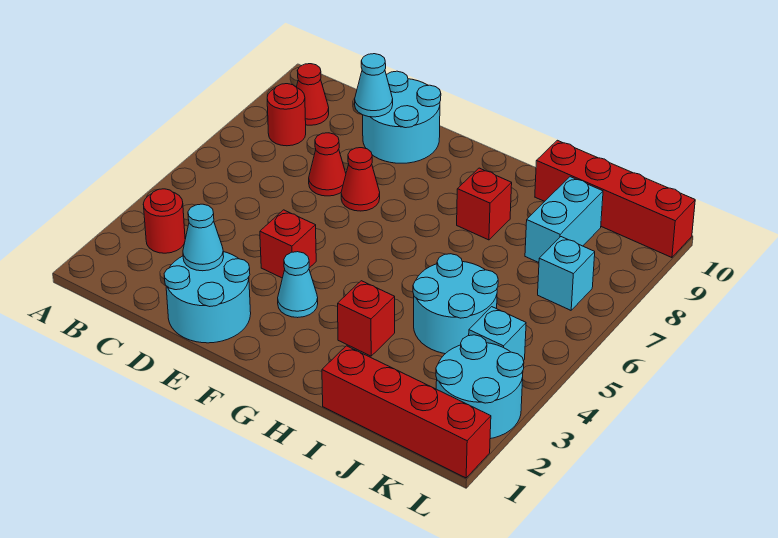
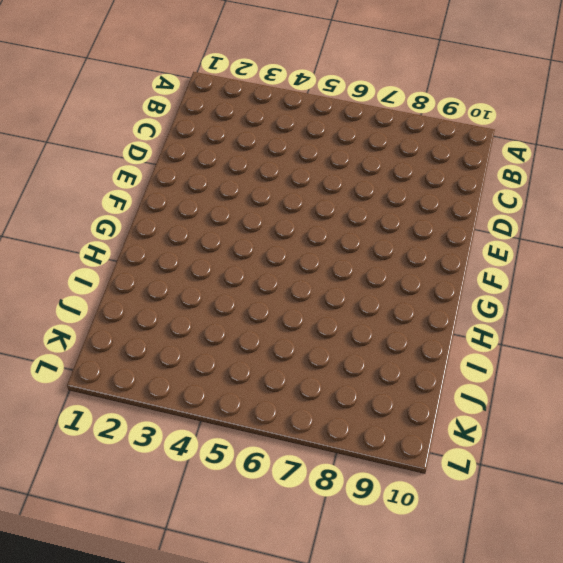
none -> red round brick B3 level 1
none -> red round brick B8 level 1
none -> red cone B9 level 1

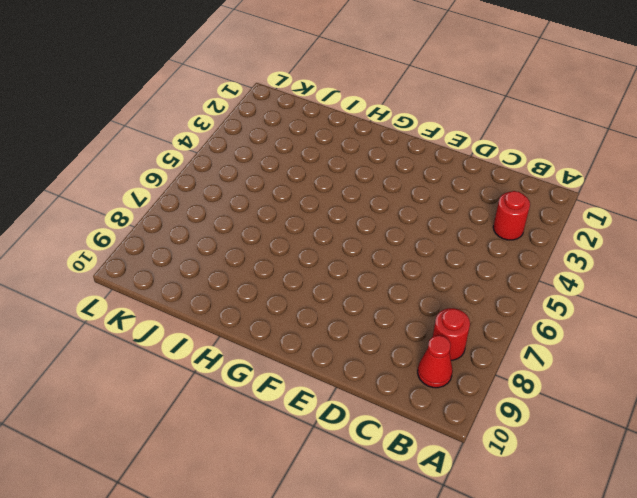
none -> cyan round brick D1:E2 level 1
none -> red cone D7 level 1
none -> cyan round brick D9:E10 level 1

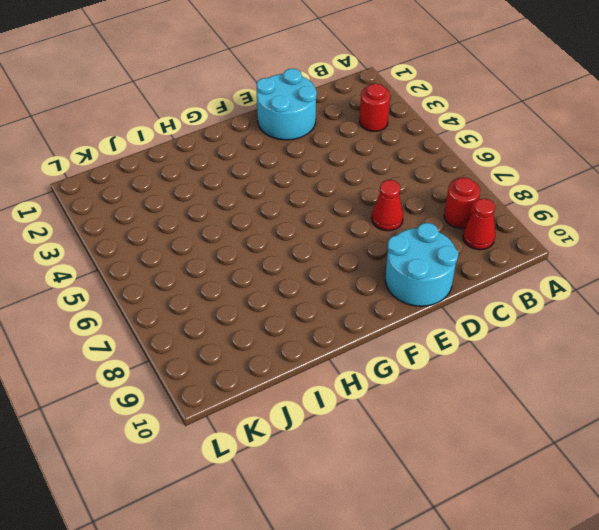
none -> red brick E4 level 1
none -> red cone E7 level 1
none -> cyan cone F3 level 1

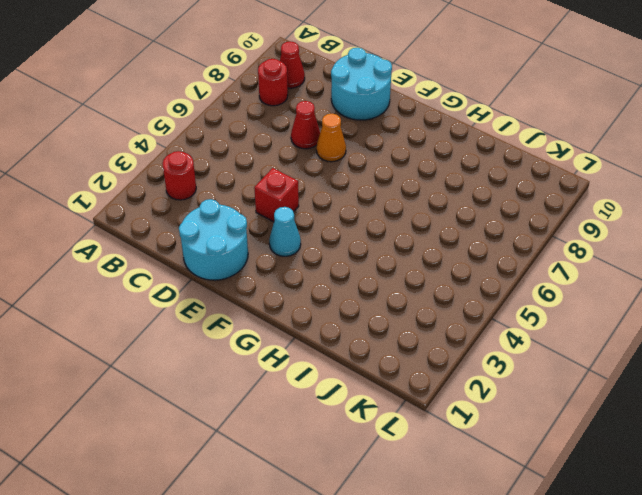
orange cone E7 level 1 -> red cone E7 level 1
none -> red brick H3 level 1
none -> red brick H8 level 1
none -> red brick I1:L1 level 1

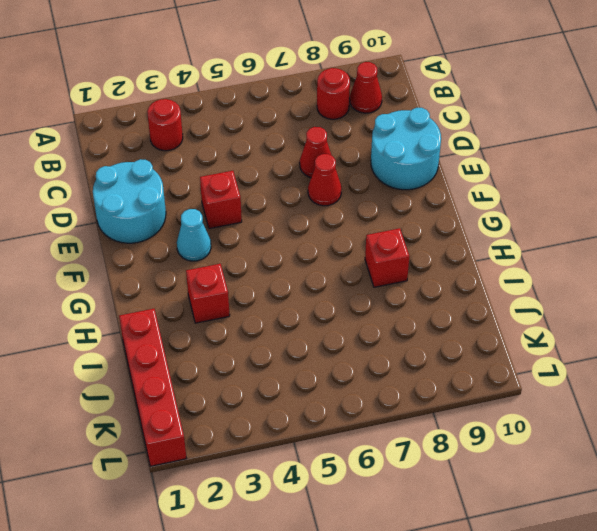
none -> cyan round brick I4:J5 level 1
none -> red brick I10:L10 level 1
none -> cyan brick J8:J9 level 1

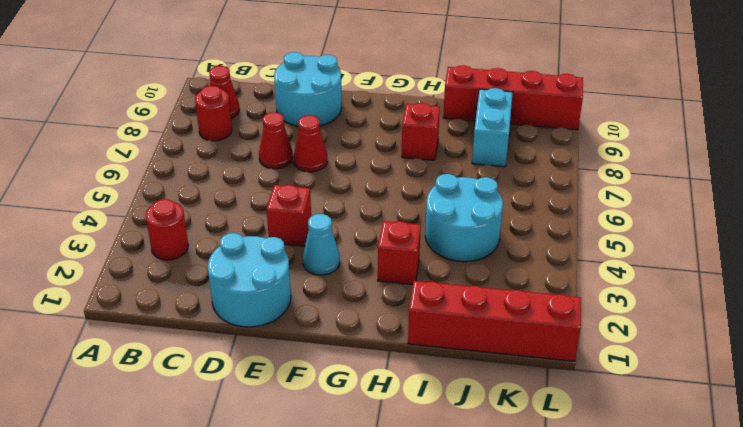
none -> cyan round brick K2:L3 level 1
none -> cyan brick K4 level 1
none -> cyan brick K7 level 1

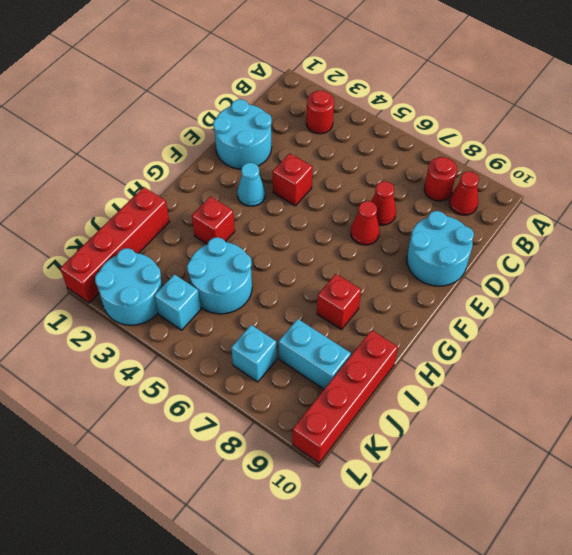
none -> cyan cone D2 level 2
none -> cyan cone D9 level 2

